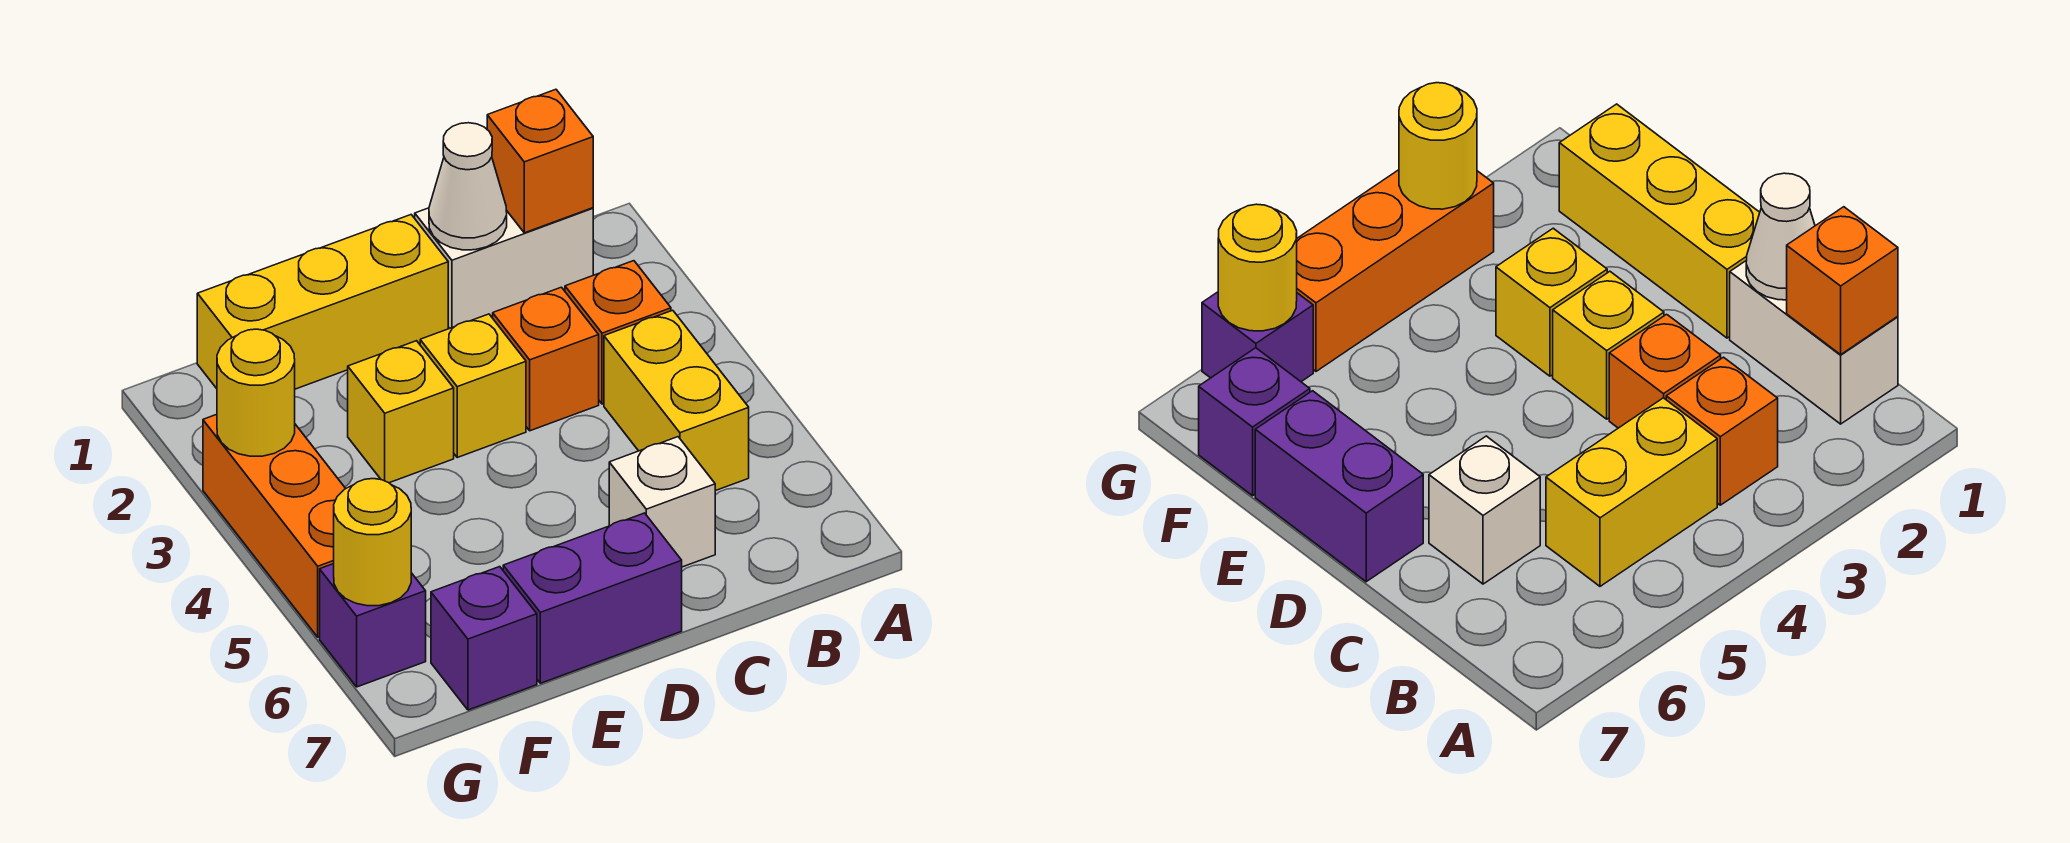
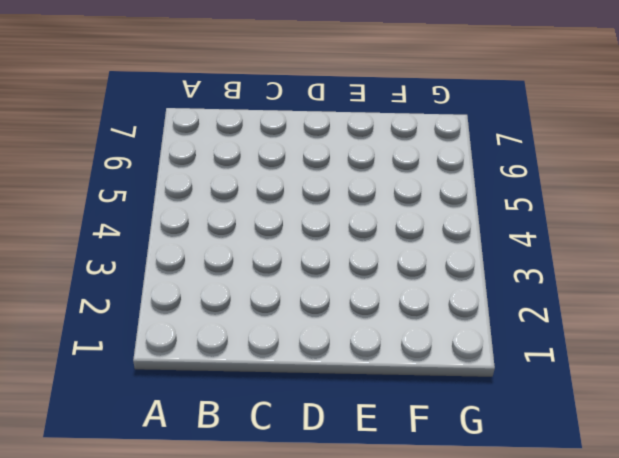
none -> white brick B1:C1 level 1
none -> orange brick B3 level 1
none -> yellow brick B4:B5 level 1

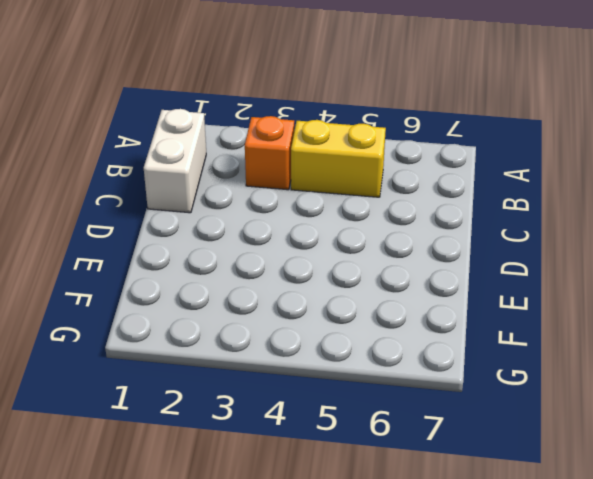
none -> orange brick C3 level 1
none -> white brick C6 level 1
none -> yellow brick D1:F1 level 1

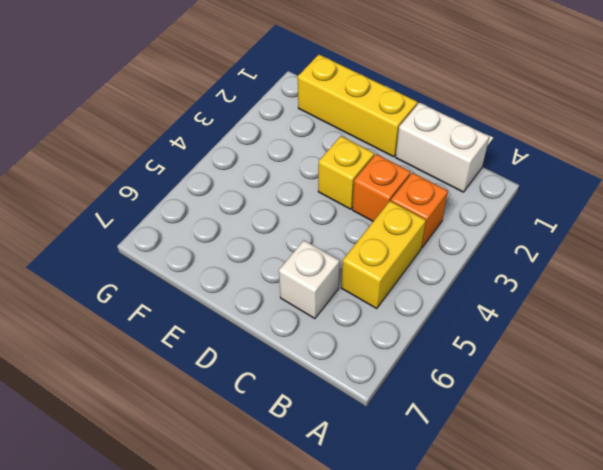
none -> purple brick D7:E7 level 1
none -> yellow brick E3 level 1
none -> purple brick F7 level 1

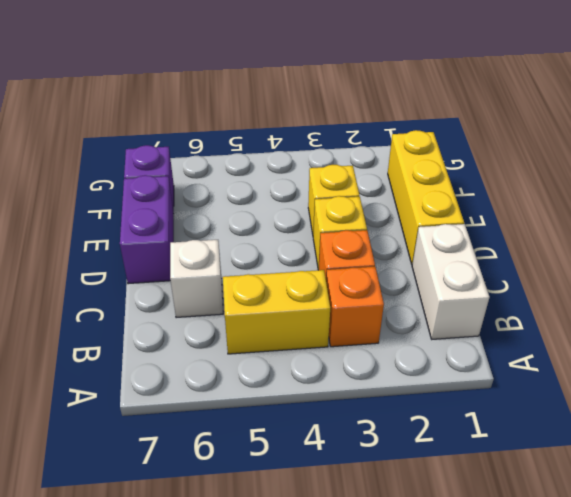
none -> orange brick G3:G5 level 1
none -> purple brick G6 level 1
none -> orange brick B1 level 2

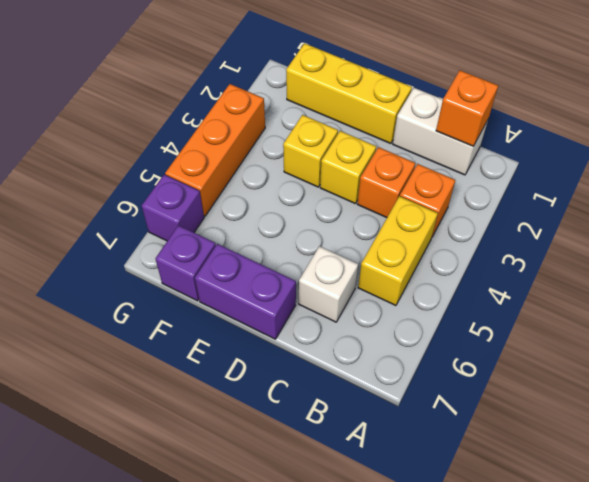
none -> white cone C1 level 2
none -> yellow round brick G3 level 2
none -> yellow round brick G6 level 2

